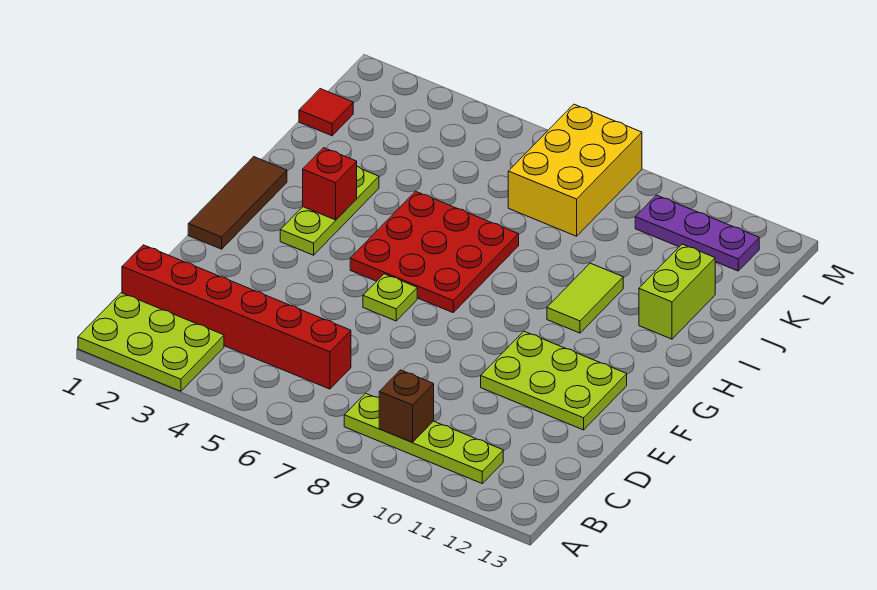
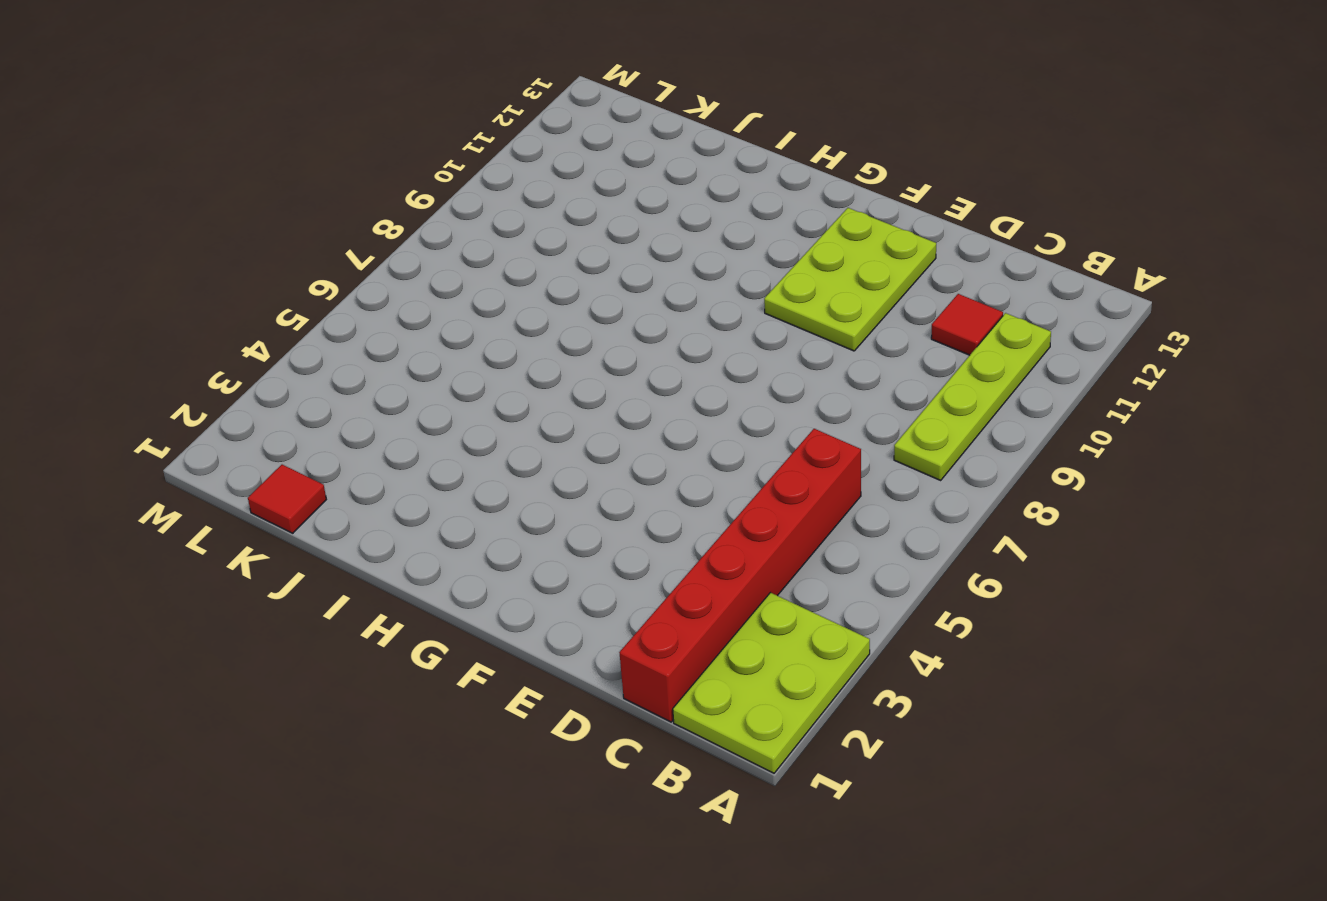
red tile C11 level 1 -> none
none -> brown tile F1:H1 level 1
none -> lime plate F6 level 1
none -> lime plate G3:I3 level 1

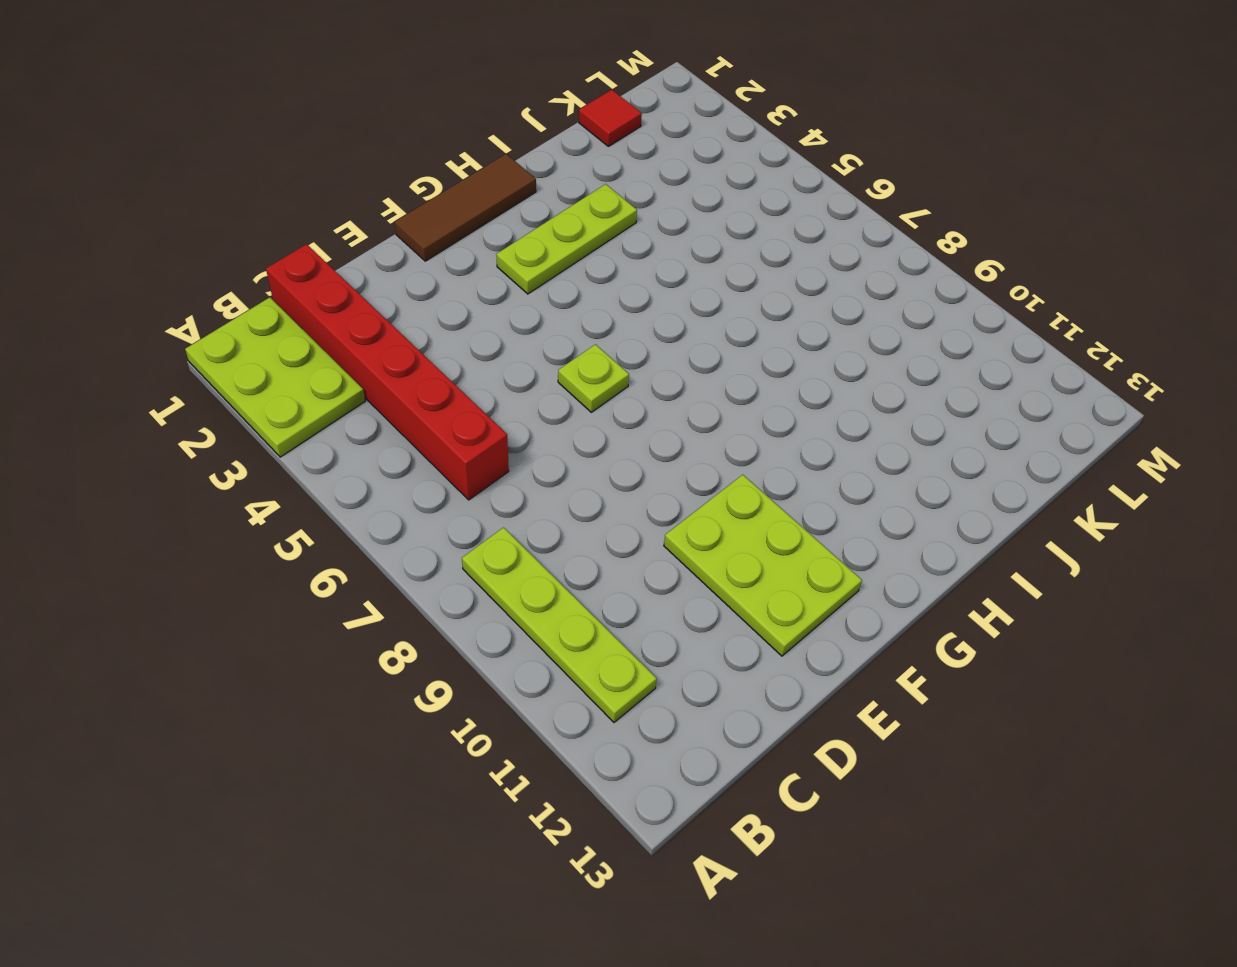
none -> red plate G5:I7 level 1
none -> lime tile H10:I10 level 1
none -> lime brick I12:J12 level 1

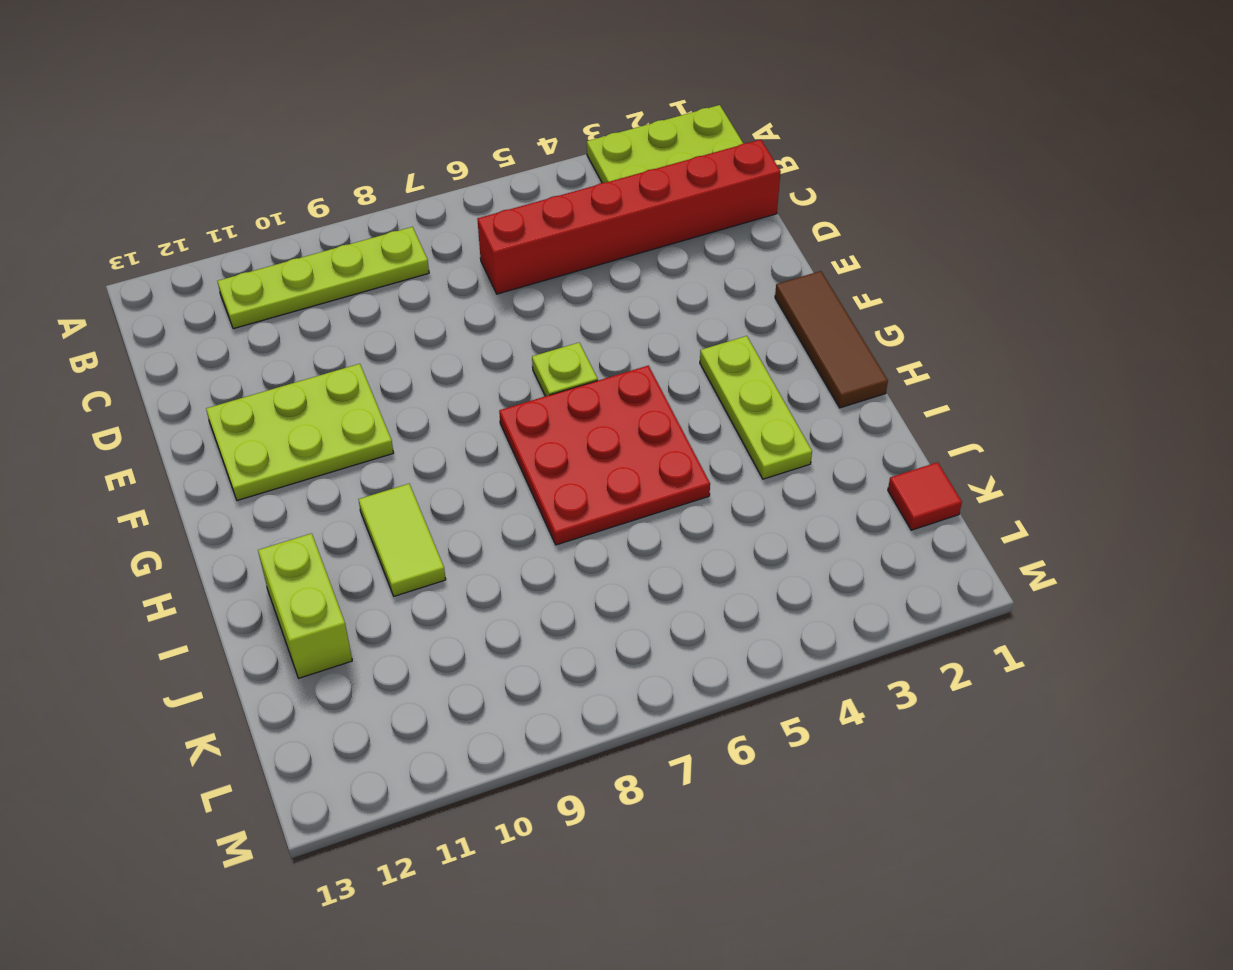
none -> yellow brick K7:M8 level 1
none -> purple plate L10:L12 level 1
none -> brown brick B9 level 2

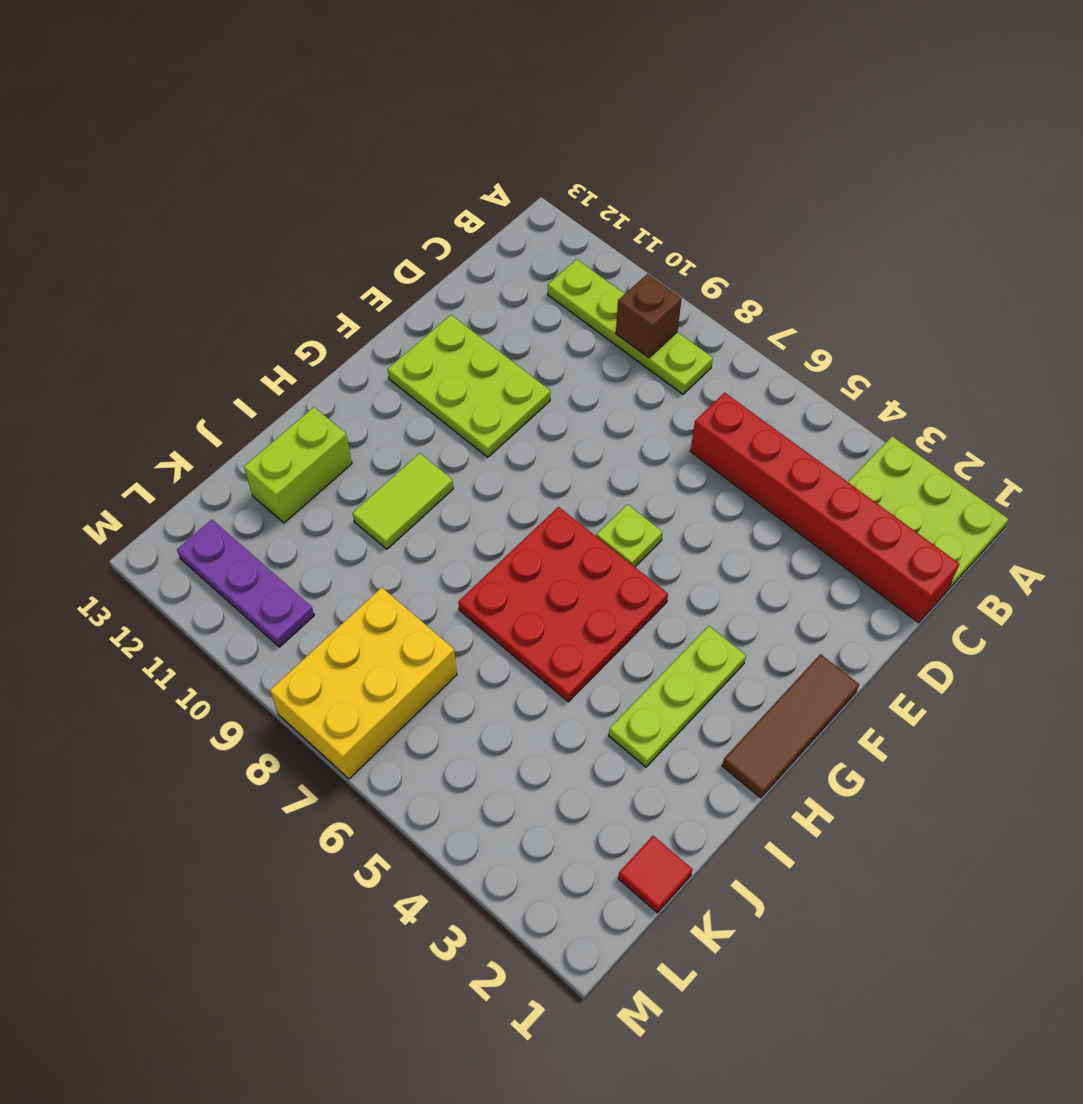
none -> red brick H3 level 2

